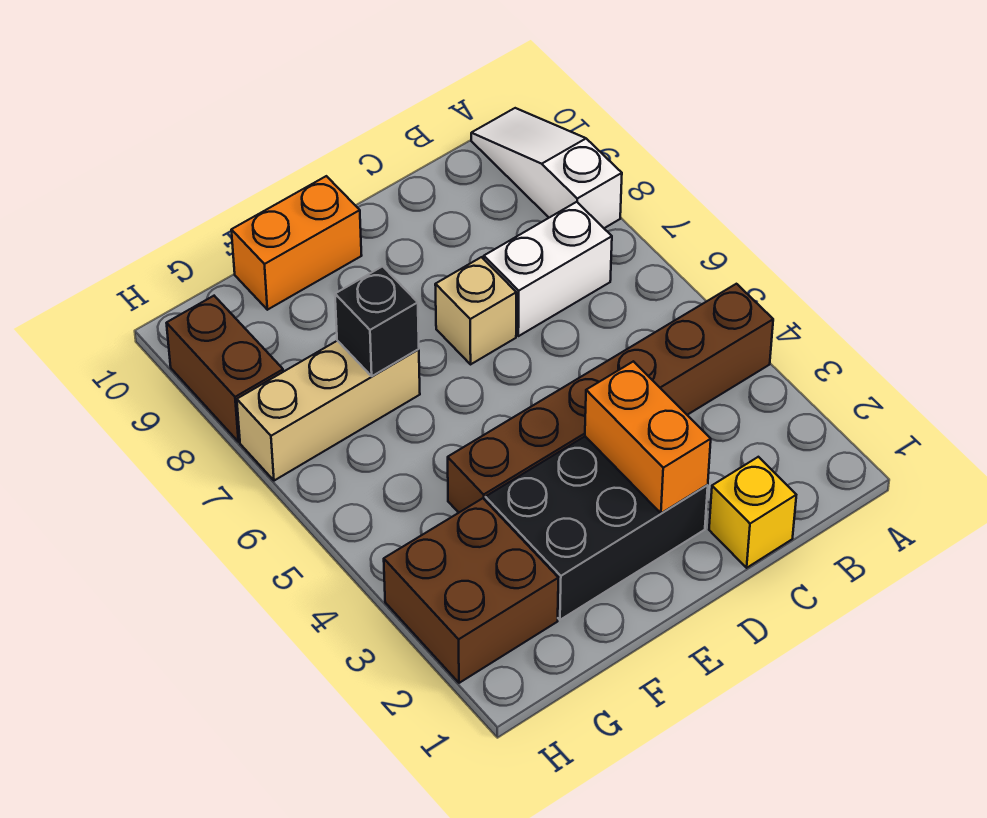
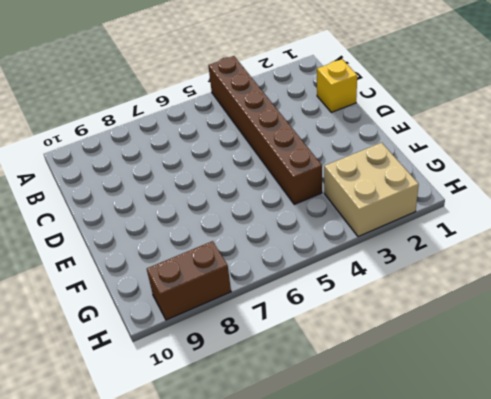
tan brick G2:H3 level 1 -> brown brick G2:H3 level 1
none -> white slope A8:A10 level 1 top 8
none -> white brick B7:C7 level 1
none -> black brick D2:F3 level 1

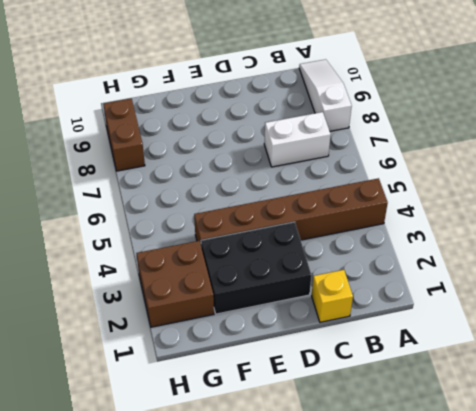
none -> tan brick D7 level 1
none -> orange brick E10:F10 level 1
none -> tan brick F7:H7 level 1

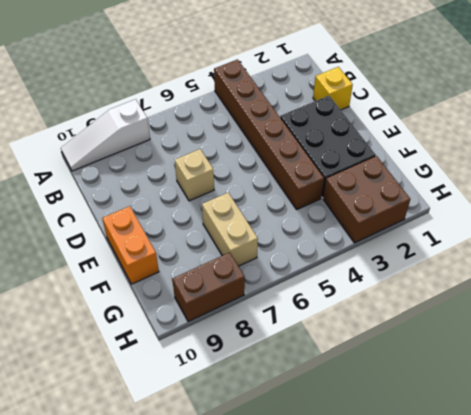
tan brick F7:G7 level 1 -> tan brick F7:H7 level 1
none -> white brick B7:C7 level 1
none -> orange brick D2:D3 level 2
none -> black brick F7 level 2

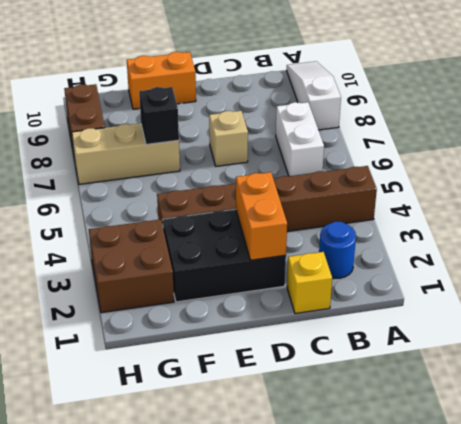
blue round brick B2 level 1 -> none
white brick B6:B7 level 1 -> white brick B7:C7 level 1

